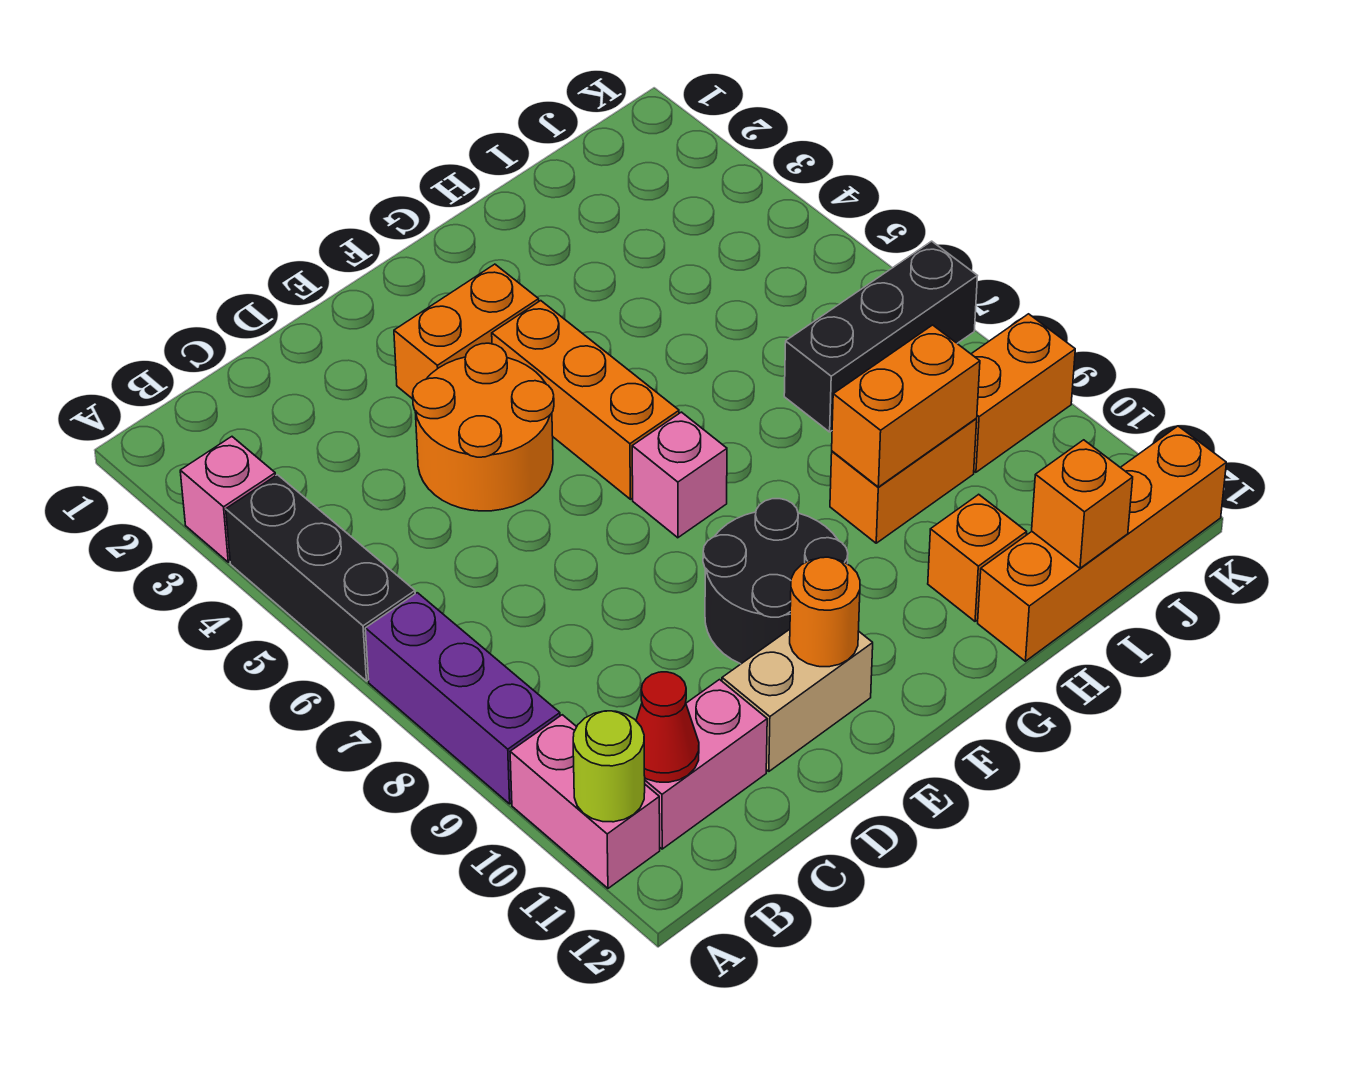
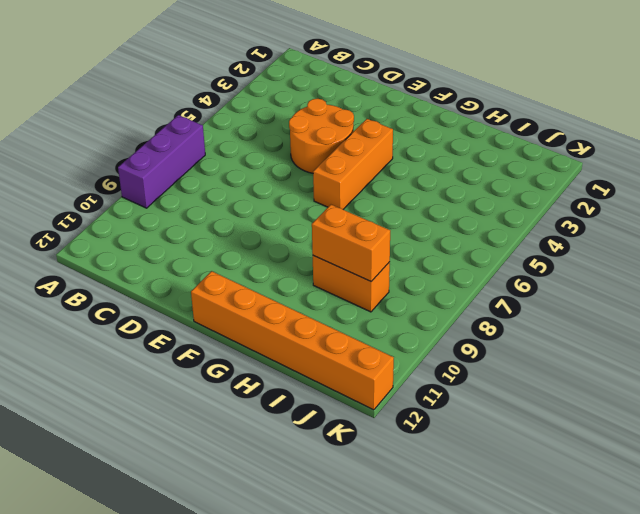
orange brick F12:K12 level 1 -> orange brick H12:K12 level 1
none -> pink brick A3 level 1
none -> black brick A4:A6 level 1
none -> pink brick A10:A11 level 1

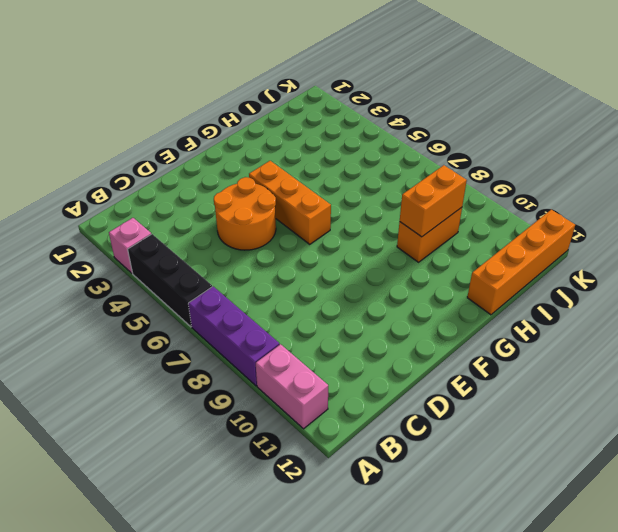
none -> pink brick B11:C11 level 1
none -> tan brick D11:E11 level 1
none -> orange brick E3:F3 level 1

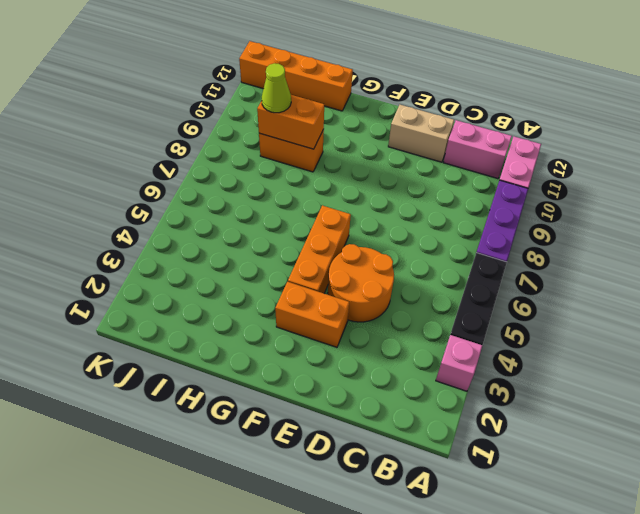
lime cone I9 level 3 -> none
none -> black round brick E9:F10 level 1
none -> pink brick F7 level 1
none -> orange brick H11 level 1

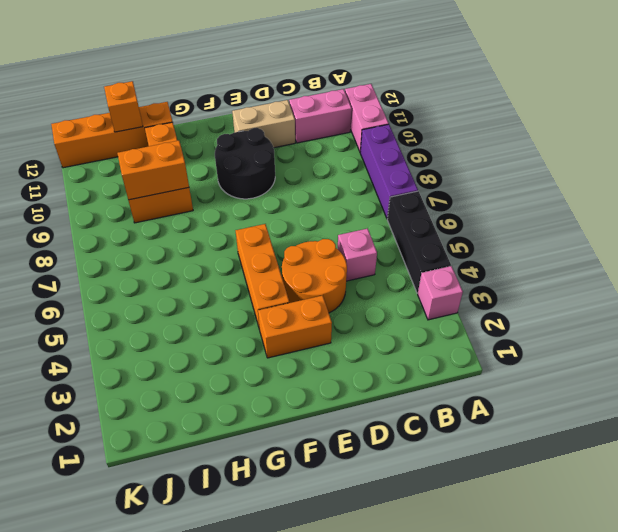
pink brick C5 level 1 -> pink brick F7 level 1
none -> black brick I7:K7 level 1
none -> orange brick J9:K9 level 1
none -> lime round brick A11 level 2

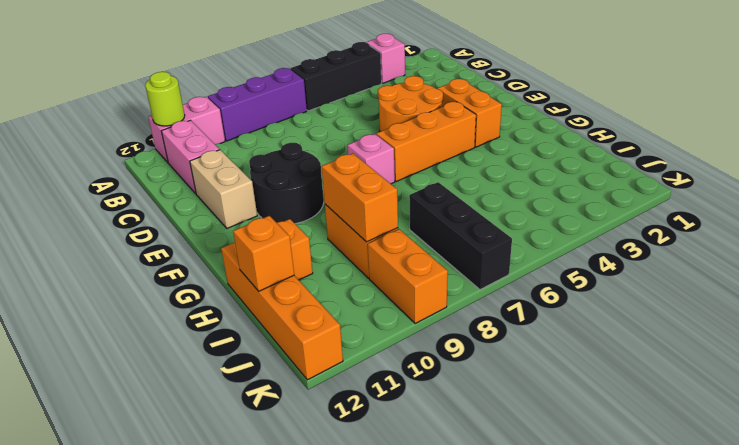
none -> red cone B11 level 2
none -> orange round brick E11 level 2

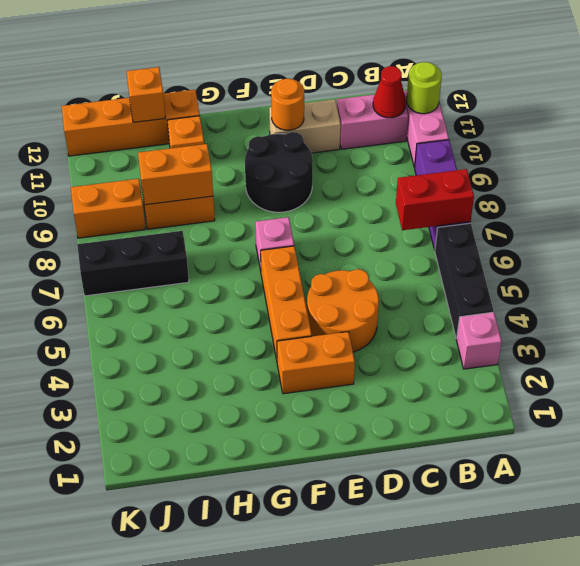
red brick A7:B7 level 2 -> none

